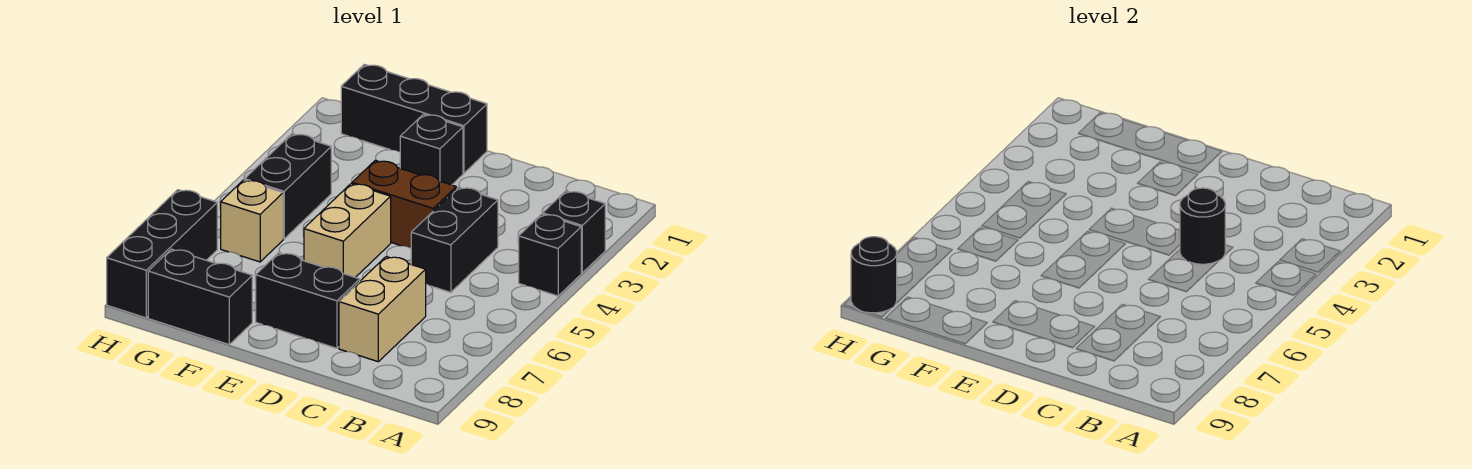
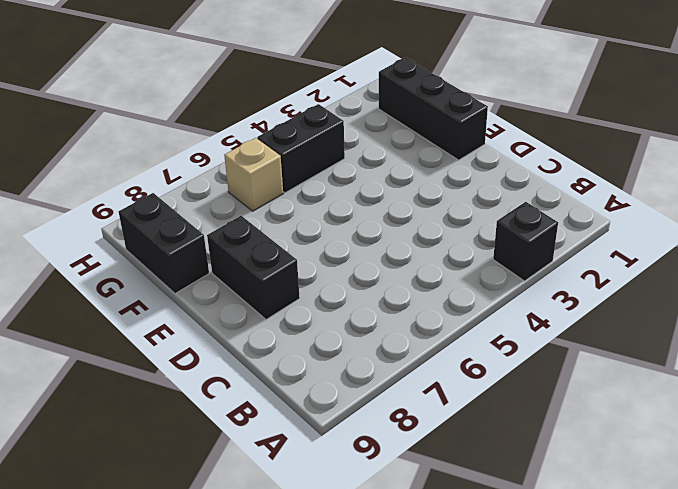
none -> black brick A4 level 1
none -> black brick C4:C5 level 1
none -> tan brick C7:C8 level 1

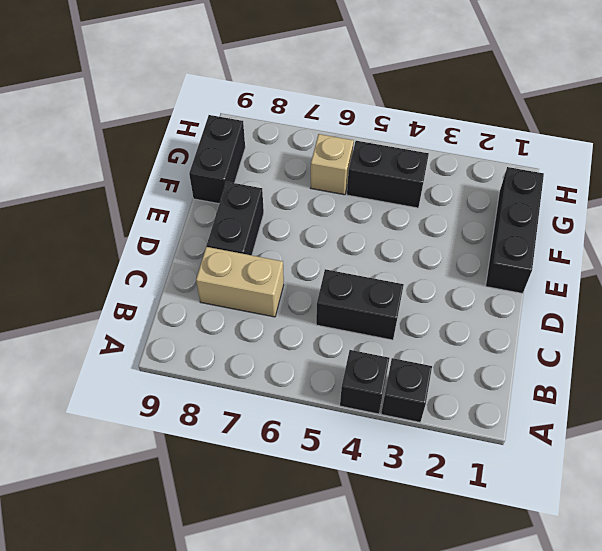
none -> brown brick D4:E4 level 1
none -> black brick E2 level 1
none -> tan brick E5:E6 level 1

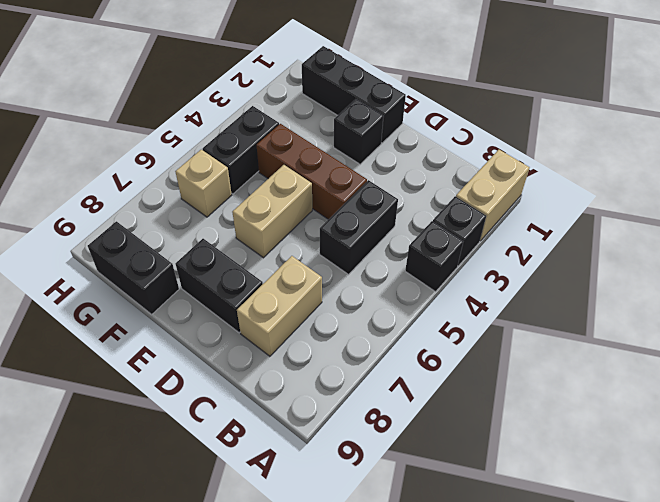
tan brick A1:A2 level 1 -> none
brown brick D4:F4 level 1 -> brown brick D4:E4 level 1
none -> black brick H7:H9 level 1
none -> black round brick C4 level 2
none -> black round brick H9 level 2

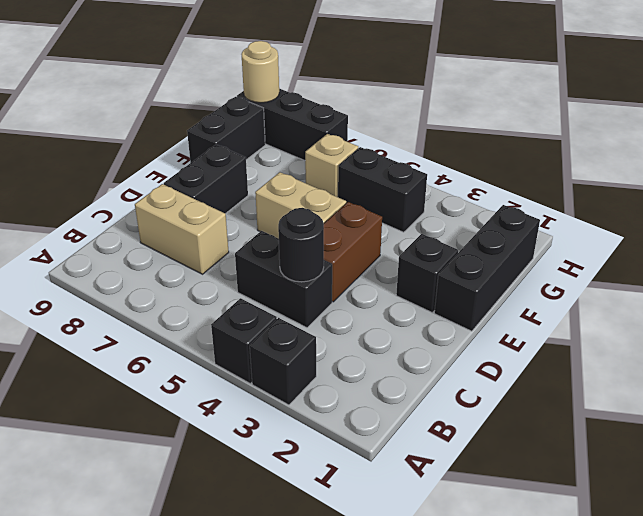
tan round brick H9 level 2 -> black round brick H9 level 2

